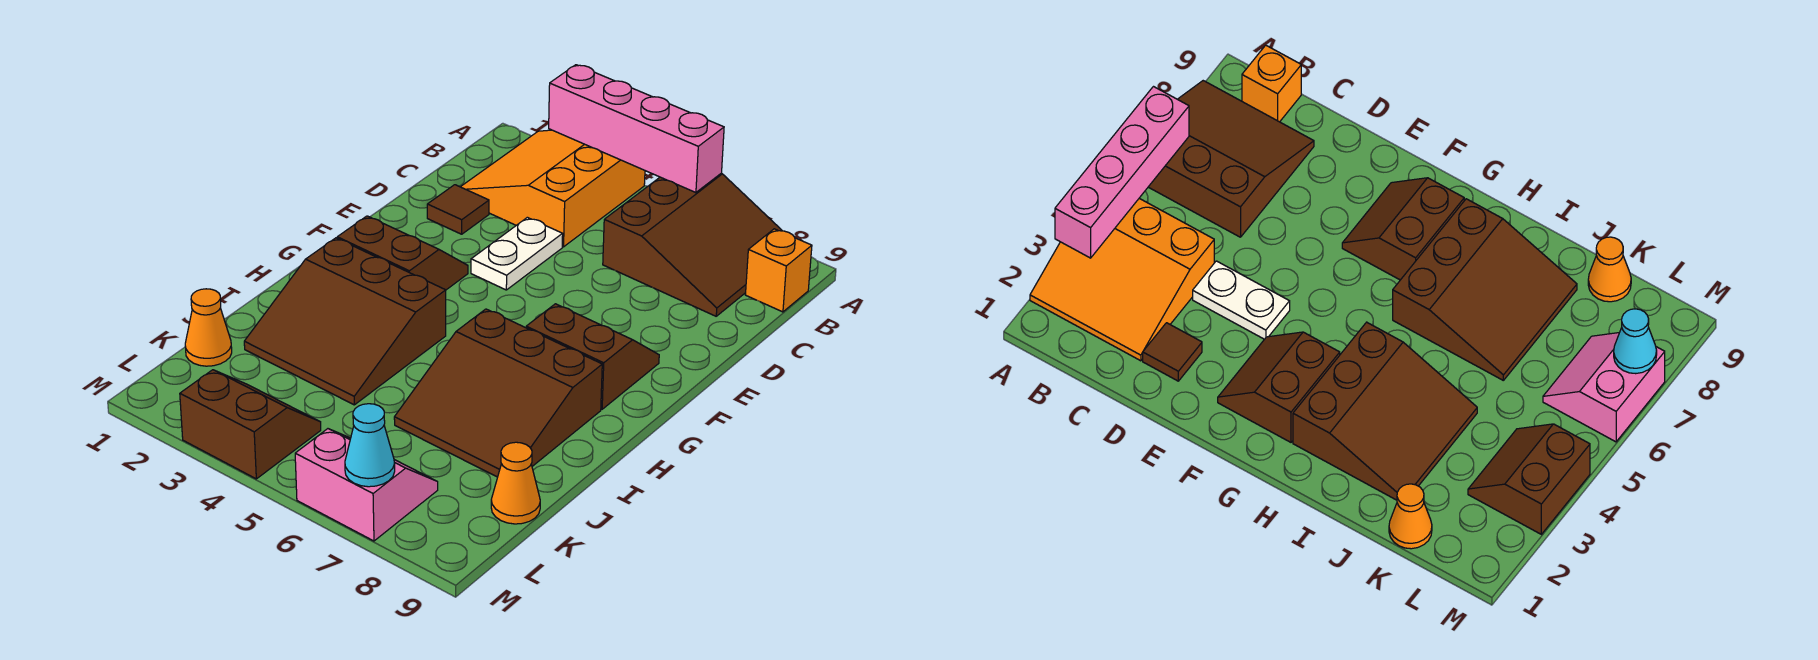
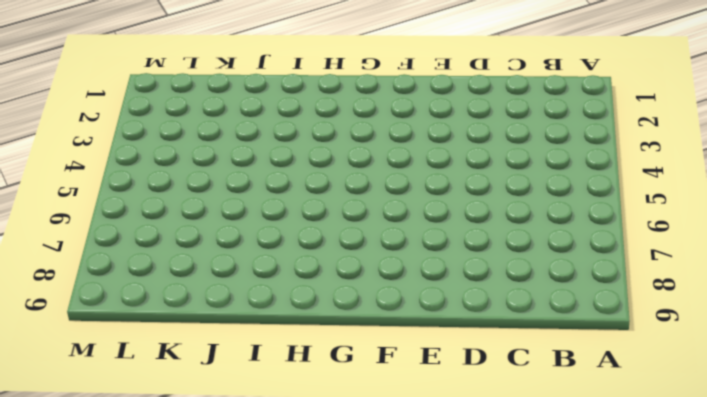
none -> orange slope A2:C4 level 1 top 4
none -> brown slope A6:C8 level 1 top 6
none -> orange brick B9 level 1

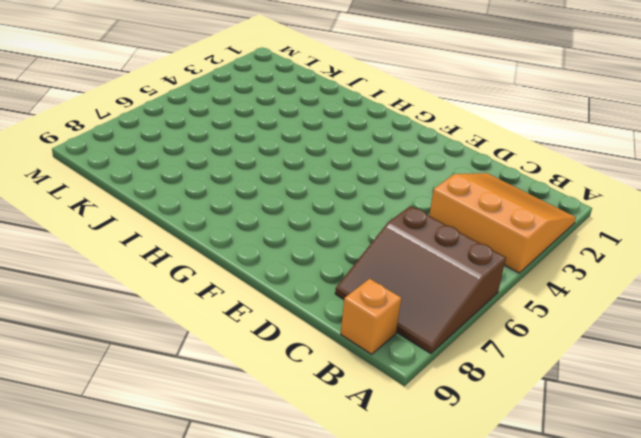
none -> brown tile D2 level 1
none -> white plate D4:E4 level 1
none -> brown slope F2:G3 level 1 top G

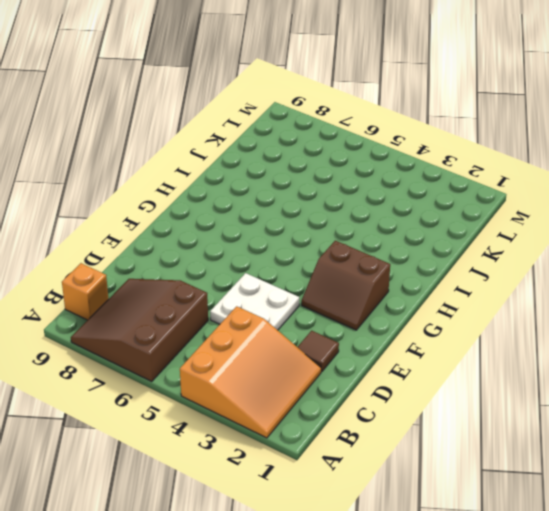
white plate D4:E5 level 1 -> white plate D4:E4 level 1
none -> brown slope F7:G8 level 1 top G
none -> brown slope H2:J4 level 1 top H
none -> brown slope H6:J8 level 1 top H

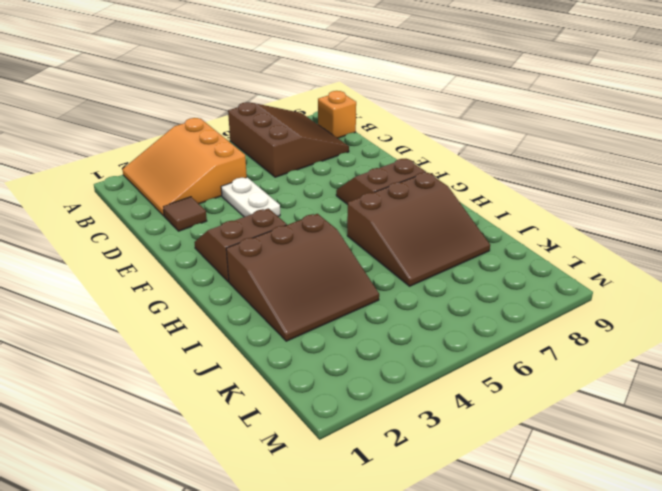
none -> orange cone K1 level 1
none -> orange cone K9 level 1
none -> brown slope L3:M4 level 1 top M

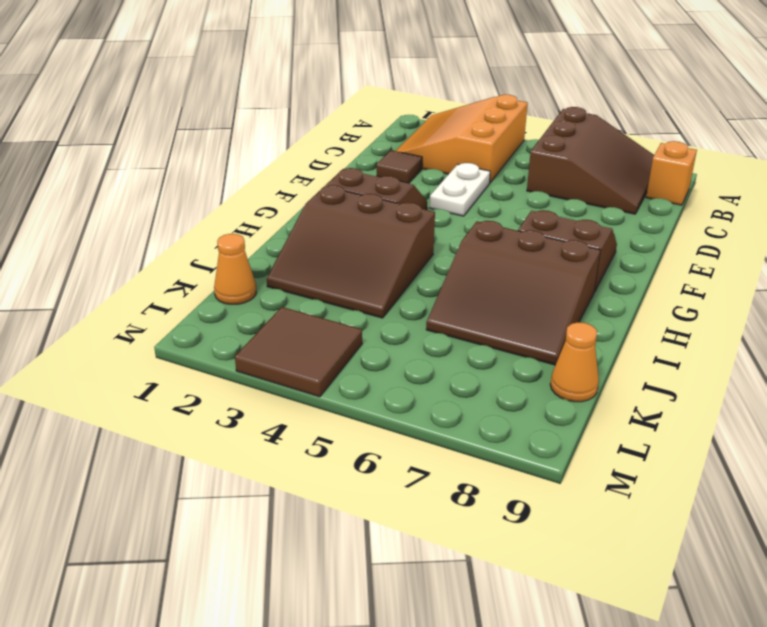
brown tile L3:M4 level 1 -> brown slope L3:M4 level 1 top M
none -> pink slope L6:M7 level 1 top M
none -> pink brick A3:A6 level 2
none -> cyan cone M7 level 2

